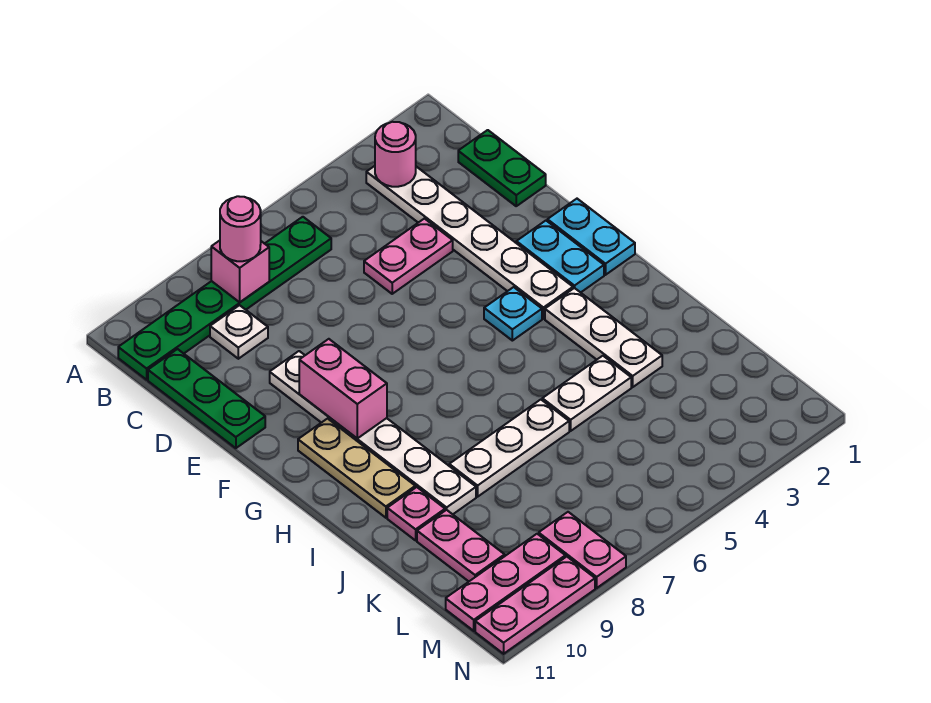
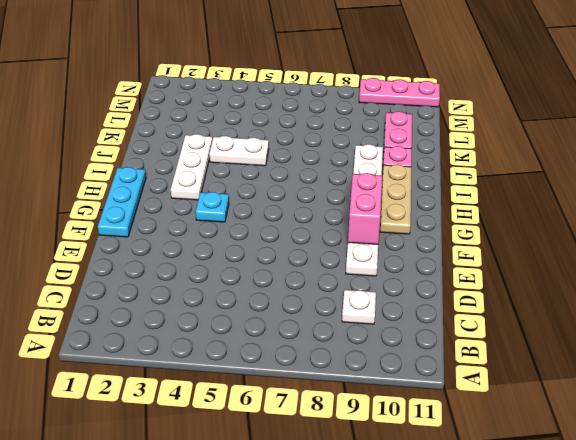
cyan plate F1:H1 level 1 -> cyan plate F1:G1 level 1
none -> white plate B3:G3 level 1
none -> green plate B6:B11 level 1
none -> green plate C1:D1 level 1

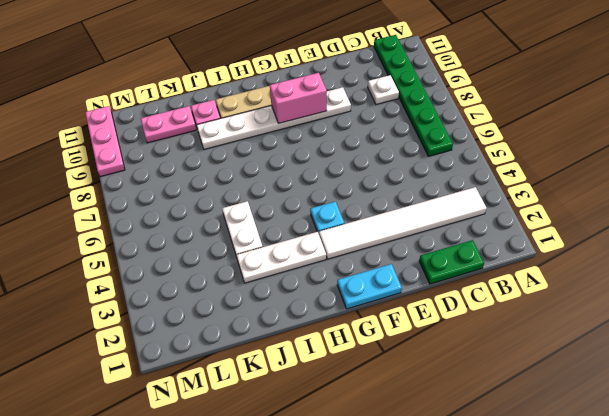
white tile B3:G3 level 1 -> white plate B3:G3 level 1
none -> green plate C11:E11 level 1
none -> pink plate D4:D5 level 1
none -> cyan plate F2:G2 level 1

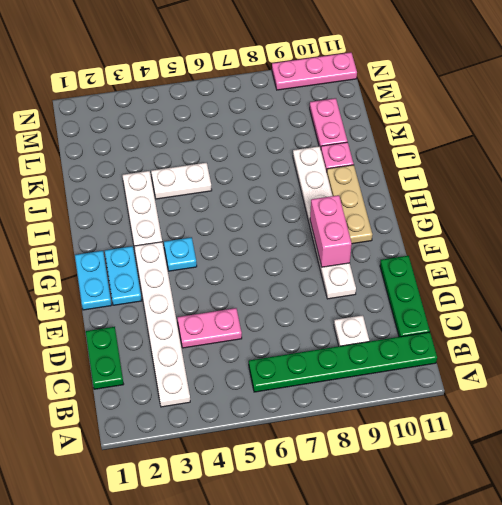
none -> white plate J6:J8 level 1
none -> pink plate M8:N8 level 1
none -> pink plate M9:M11 level 1

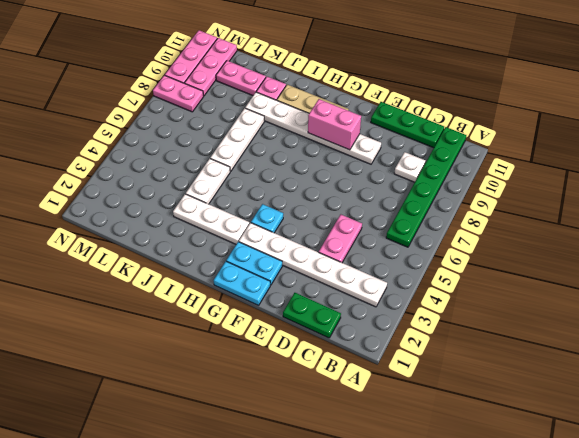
none -> pink round brick B3 level 2
none -> pink brick B8 level 2
none -> pink round brick B8 level 3

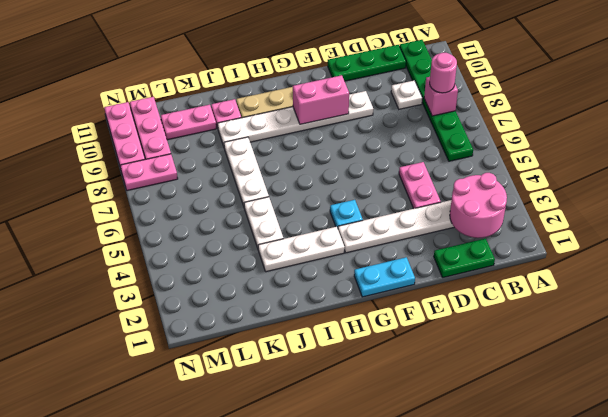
pink round brick B2:C3 level 2 -> pink round brick B3 level 2
none -> cyan plate F2:G2 level 1

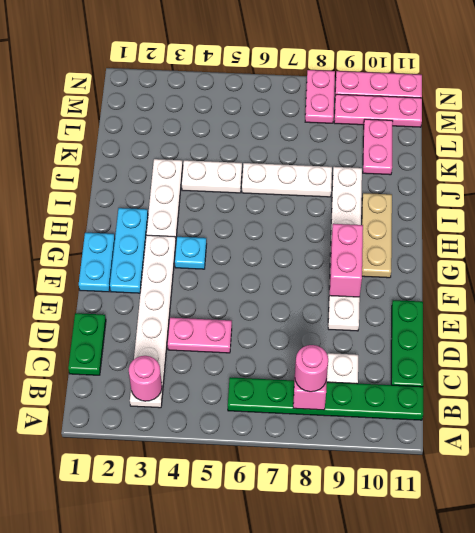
cyan plate F2:H2 level 1 -> cyan plate F2:G2 level 1
none -> pink plate J10 level 1

